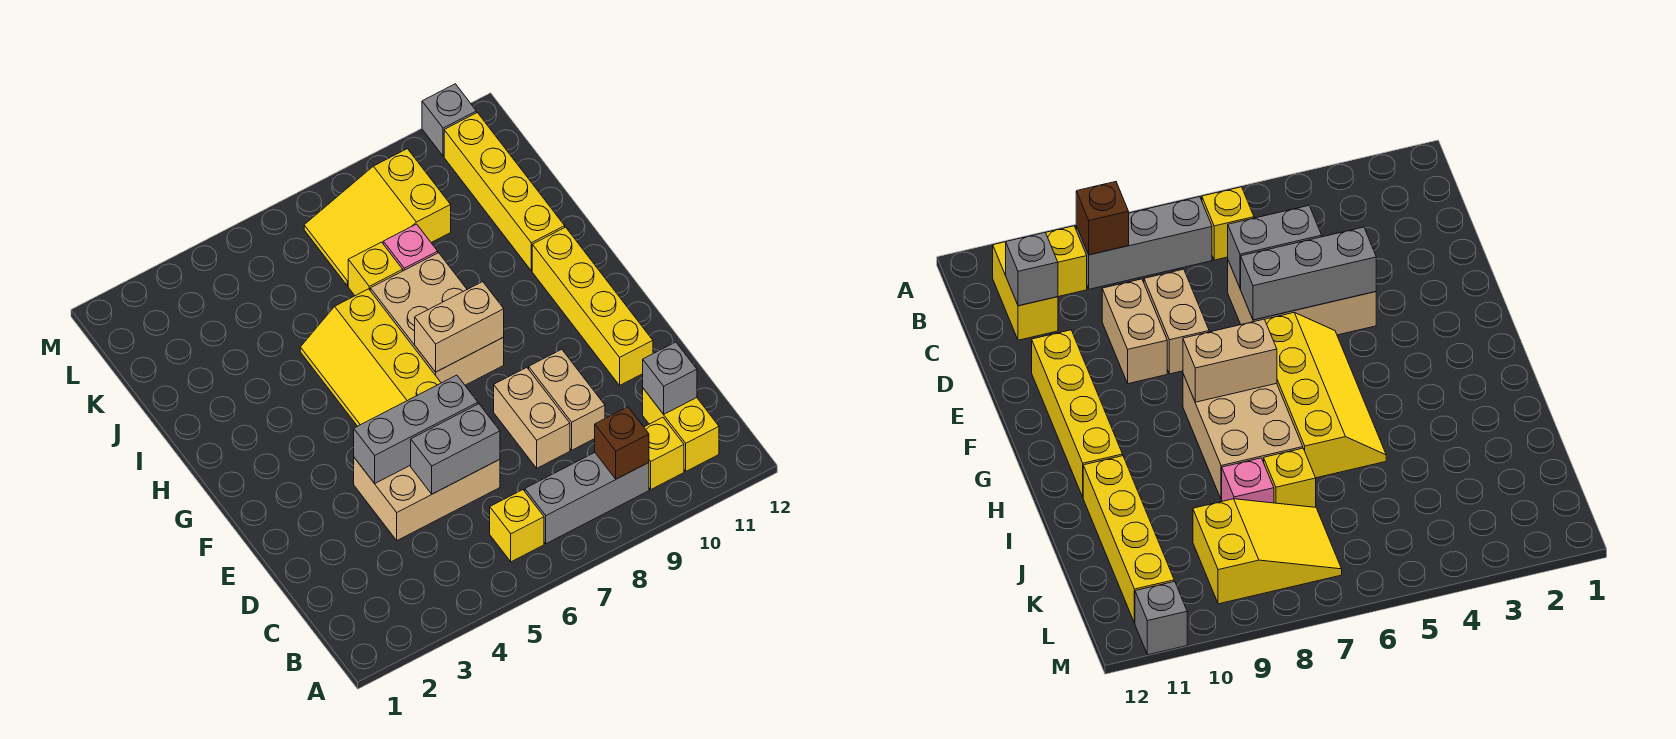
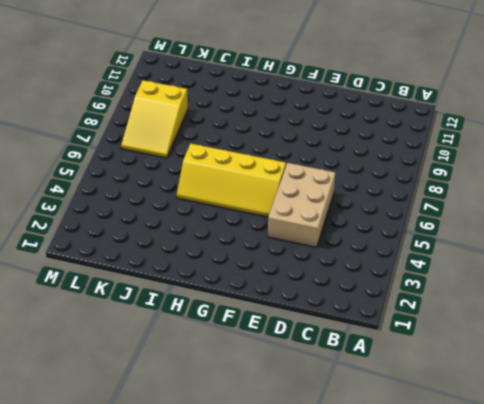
none -> yellow brick B6 level 1
none -> grey brick B7:B9 level 1
none -> yellow brick B10 level 1

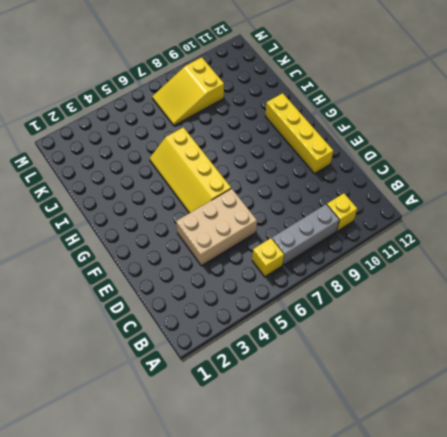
none -> yellow brick B11:C11 level 1
none -> tan brick D8:E8 level 1
none -> tan brick D9:E9 level 1

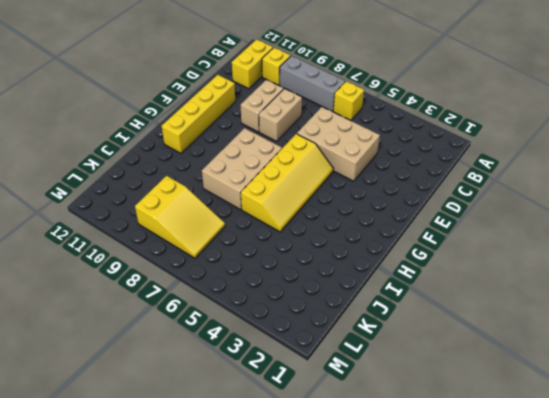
none -> yellow brick I11:L11 level 1
none -> yellow brick J7 level 1
none -> pink brick J8 level 1

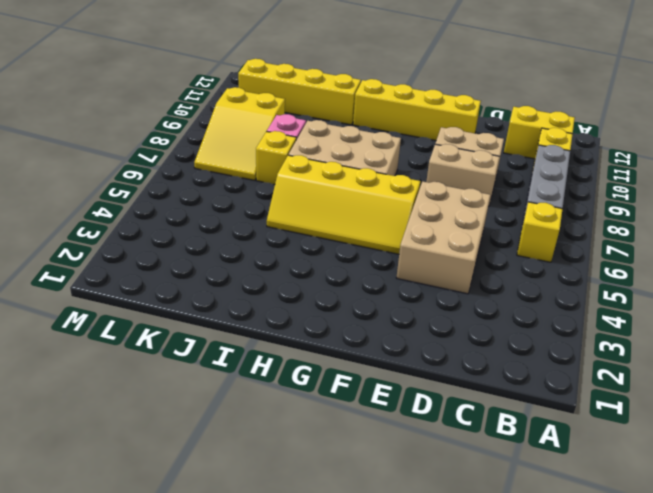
none -> grey brick M11 level 1
none -> brown brick B9 level 2
none -> grey brick C11 level 2

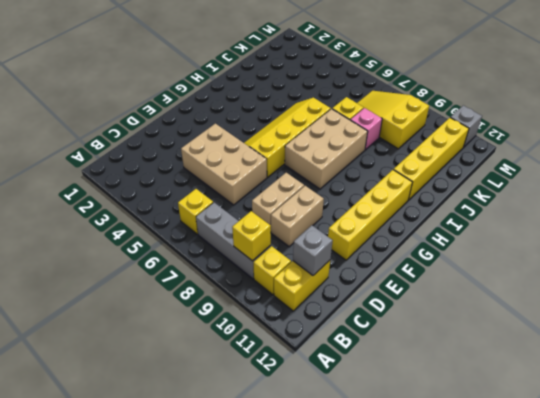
yellow brick B9 level 2 -> brown brick B9 level 2
none -> grey brick D5:D6 level 2
none -> grey brick E4:E6 level 2
none -> tan brick G7:G8 level 2

